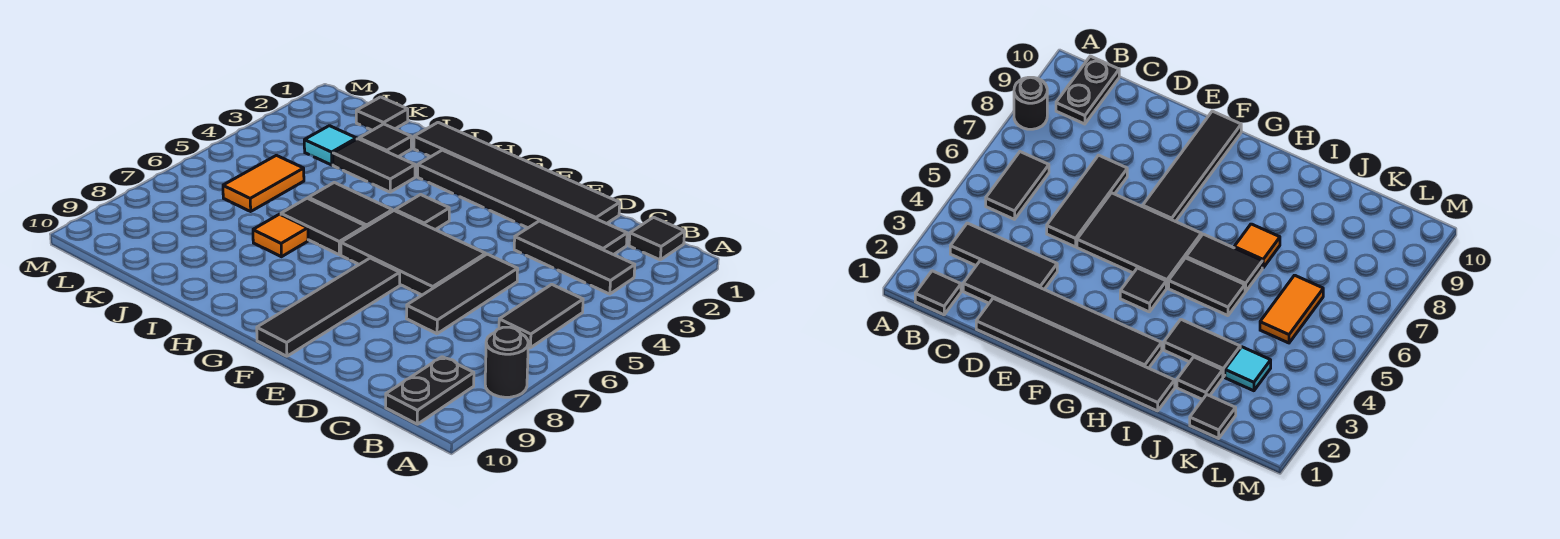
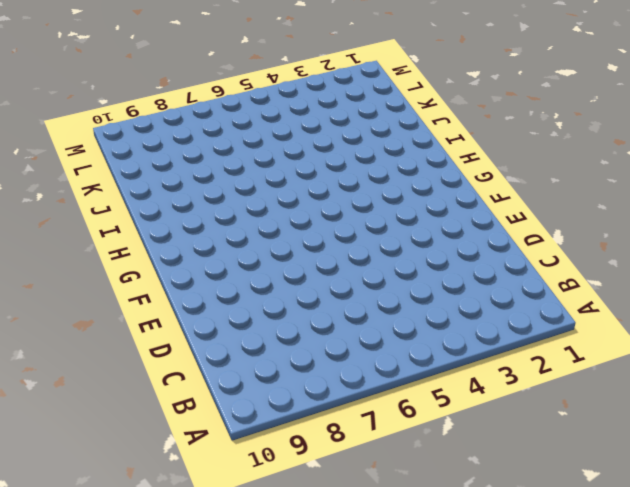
none -> black round brick A8 level 1
none -> black tile B1 level 1
none -> black tile B3:D3 level 1

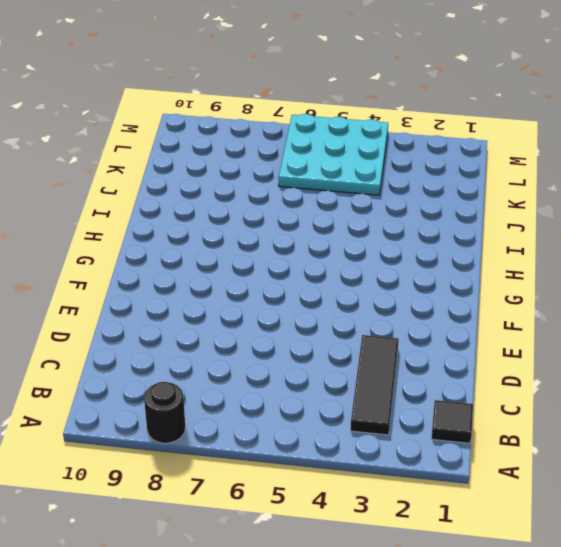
cyan plate K4:M6 level 1 -> orange tile K5:K6 level 1
none -> black tile B5:B6 level 1
none -> black plate B9:B10 level 1
none -> black tile C2:H2 level 1

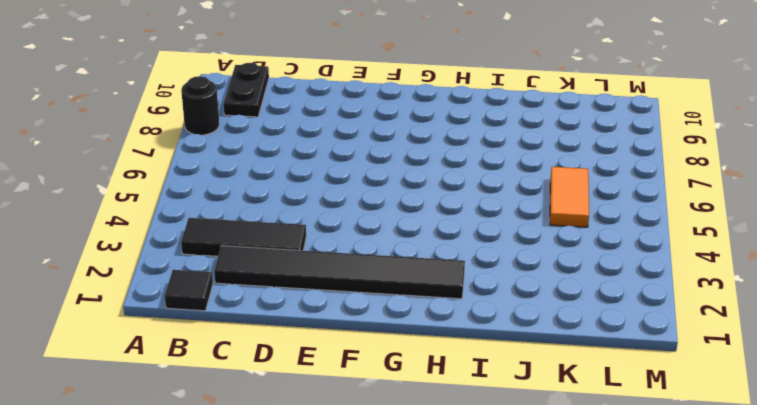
none -> black tile B5:B6 level 1
none -> black tile D1:I1 level 1
none -> black tile D5:D7 level 1

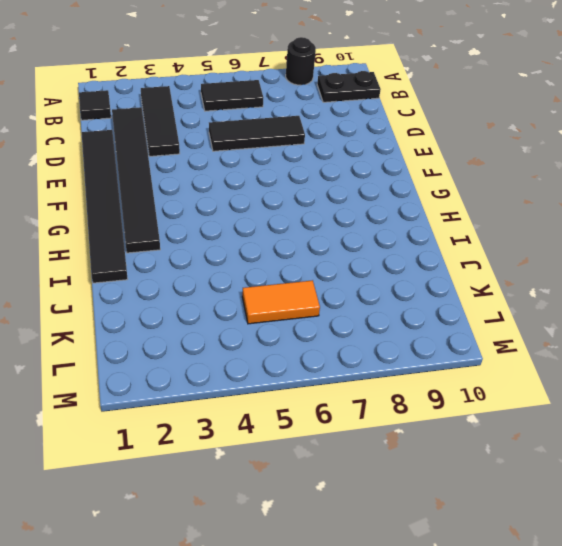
none -> black tile E5:G6 level 1
none -> black tile F7:F10 level 1
none -> black tile G4 level 1

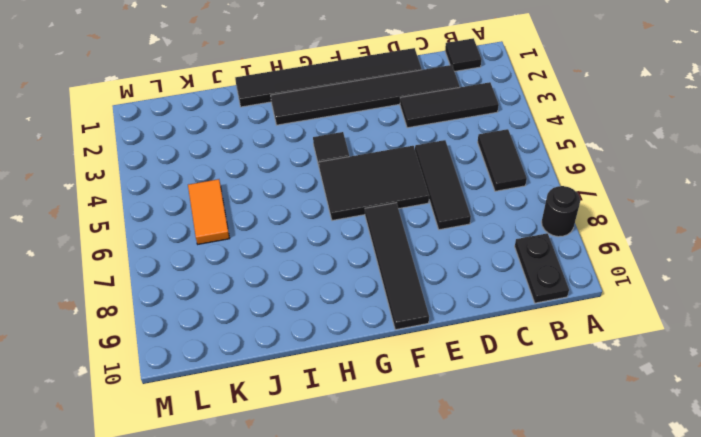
none -> black tile H5:I5 level 1
none -> black tile H6:I6 level 1
none -> black tile I3:J3 level 1

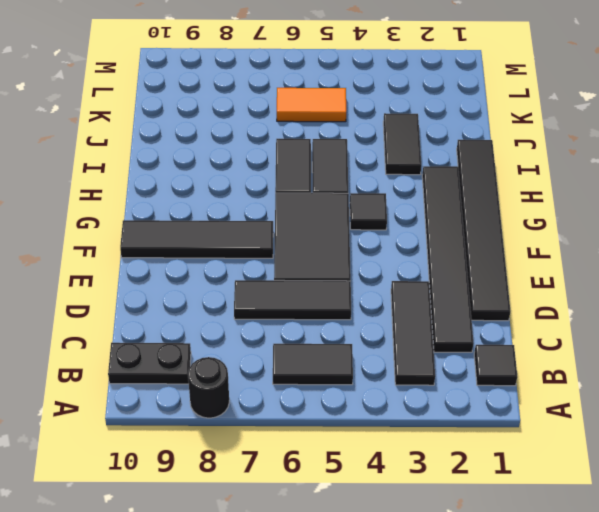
none -> orange tile I7 level 1
none -> black tile J2 level 1
none -> black tile K1 level 1

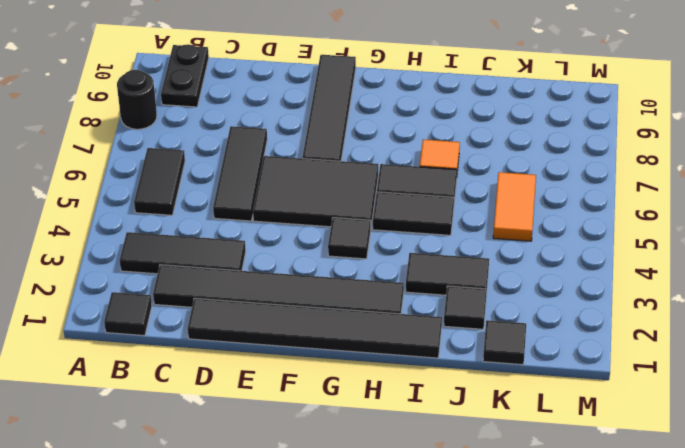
none -> cyan tile K3 level 1

